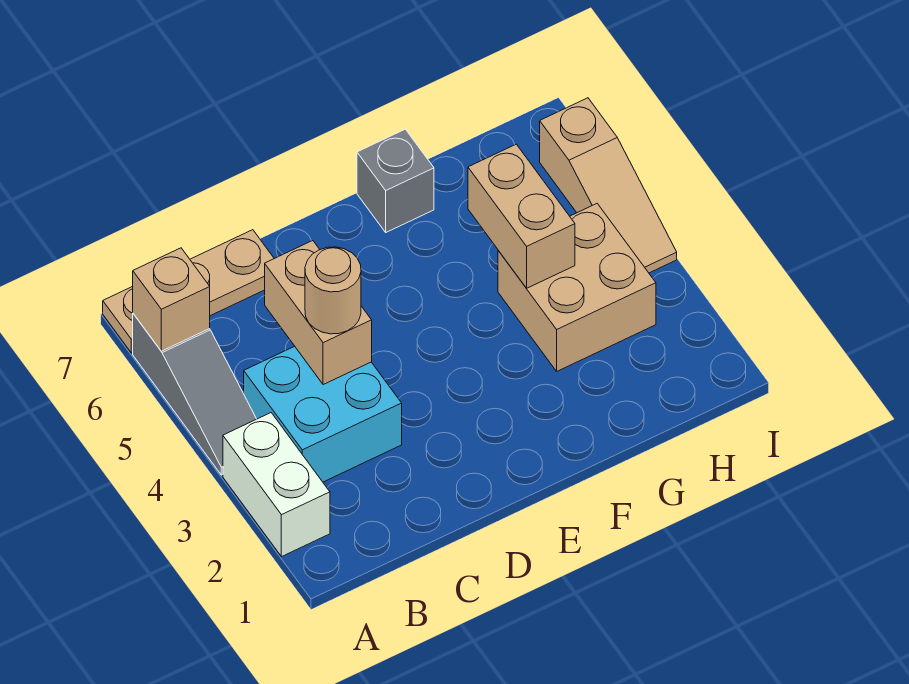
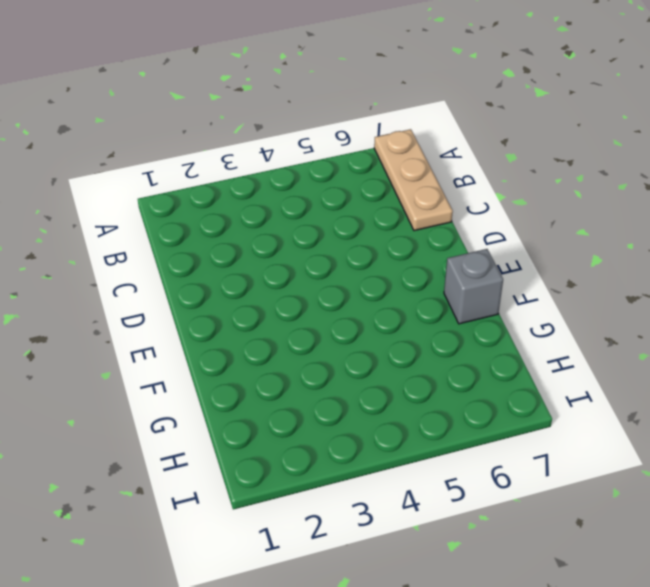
none -> white brick A2:A3 level 1
none -> grey slope A4:A6 level 1 top 6

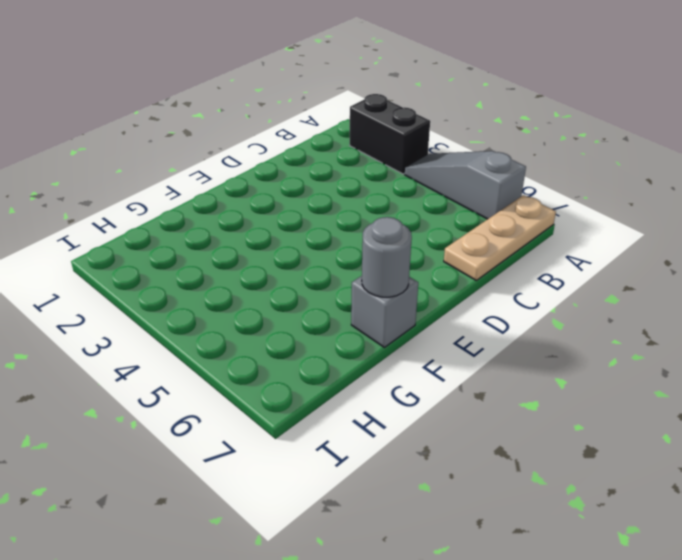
black brick A2:A3 level 1 -> white brick A2:A3 level 1
grey round brick F7 level 2 -> none
none -> cyan brick B3:C4 level 1
none -> tan brick G3:H4 level 1

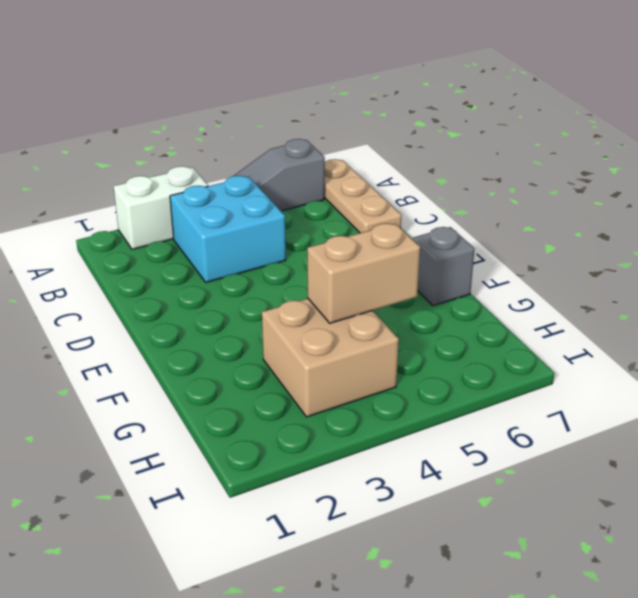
none -> tan slope I4:I6 level 1 top 6
none -> tan brick A6 level 2

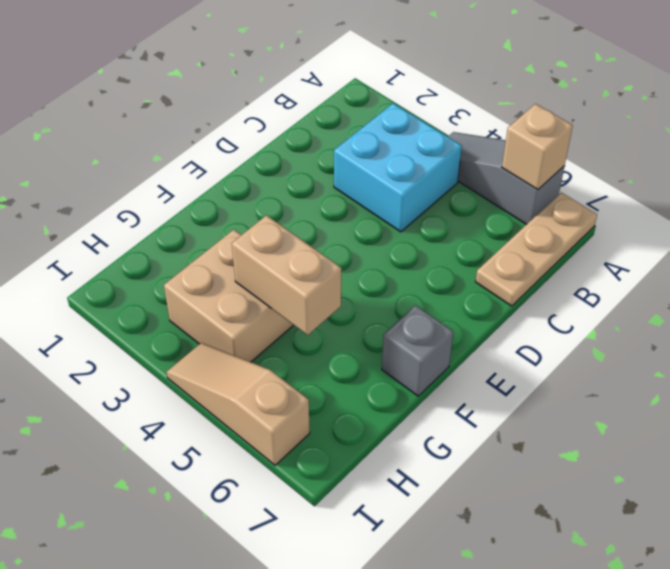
none -> white brick A2:A3 level 1
none -> tan brick C4:C5 level 2

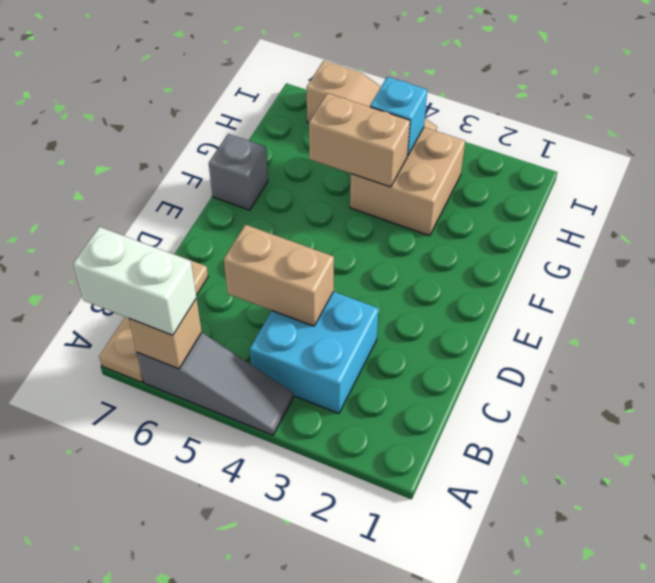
white brick A6:A7 level 3 -> white brick A2:A3 level 1
cyan brick H4 level 2 -> none
none -> tan round brick C4 level 3

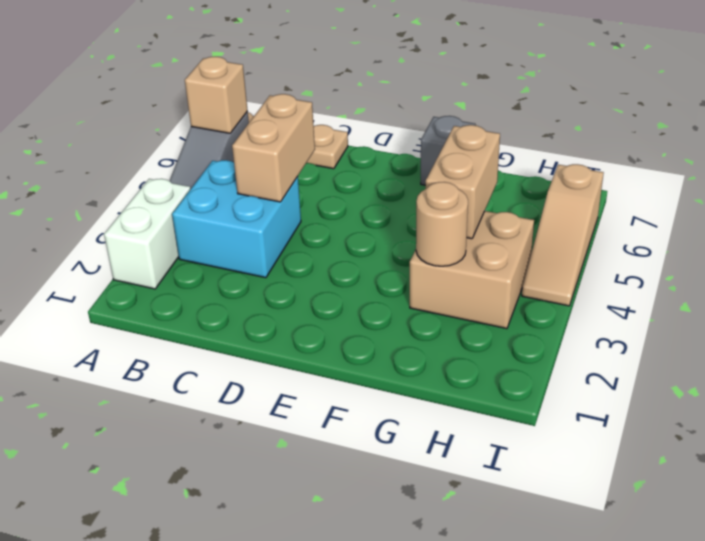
tan round brick G3 level 2 -> tan round brick C4 level 3

